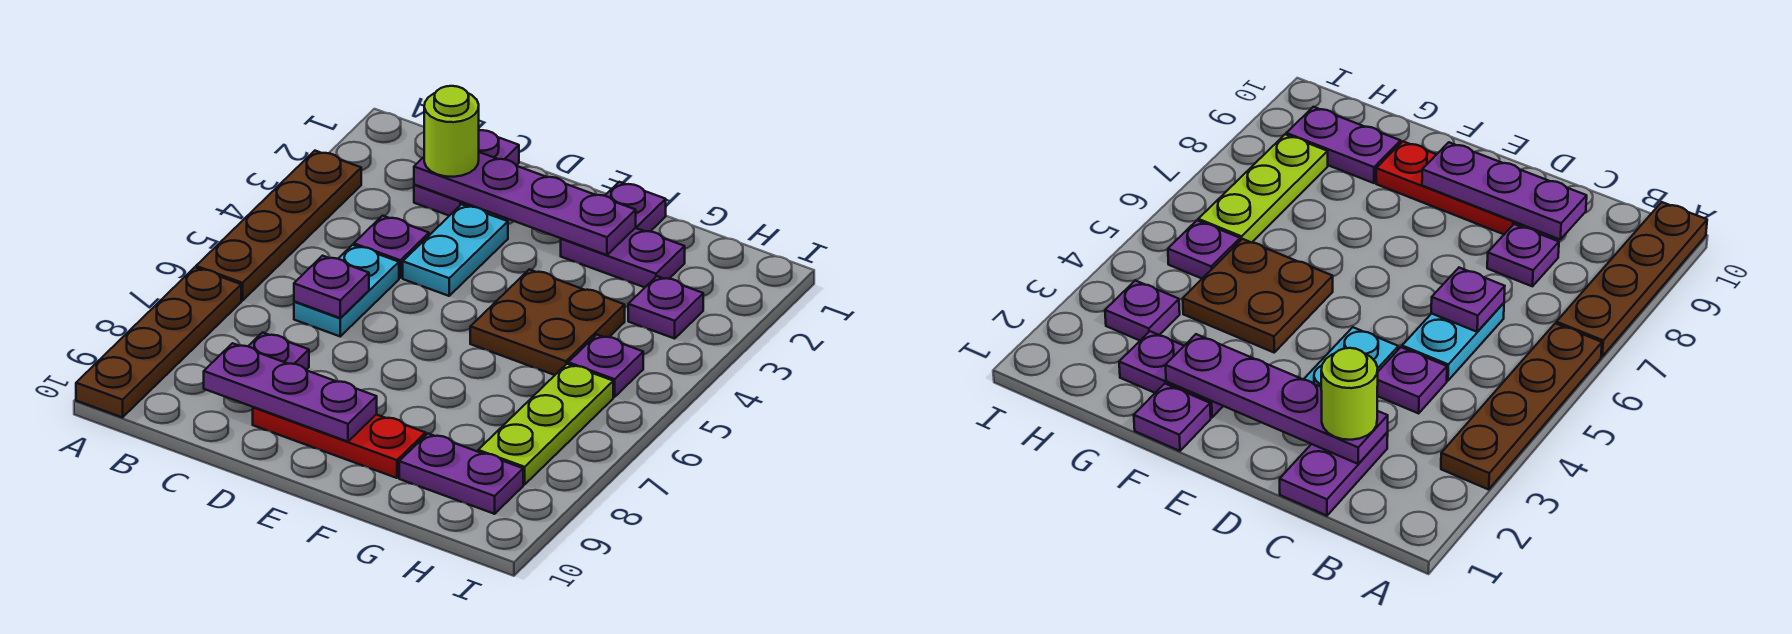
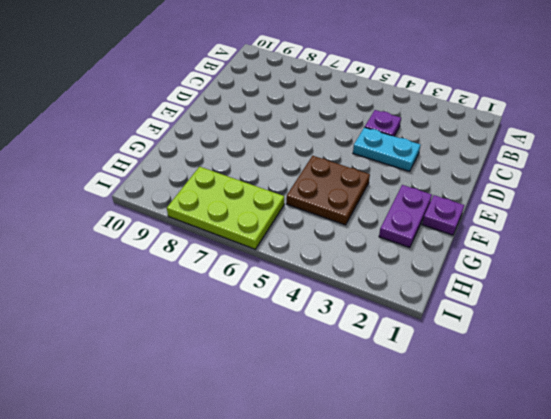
lime plate H6:I8 level 1 -> lime plate H6:H8 level 1
none -> brown plate A3:A6 level 1
none -> brown plate A7:A10 level 1
none -> purple plate C1:C2 level 1

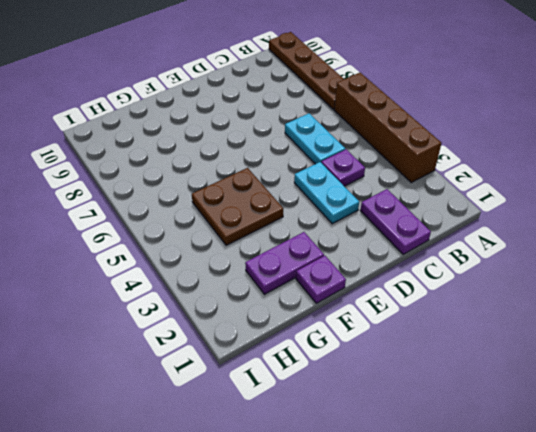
brown brick A3:A6 level 1 -> brown plate A3:A6 level 1
none -> purple plate C8 level 1
none -> red plate D9:F9 level 1
none -> purple plate G9:H9 level 1

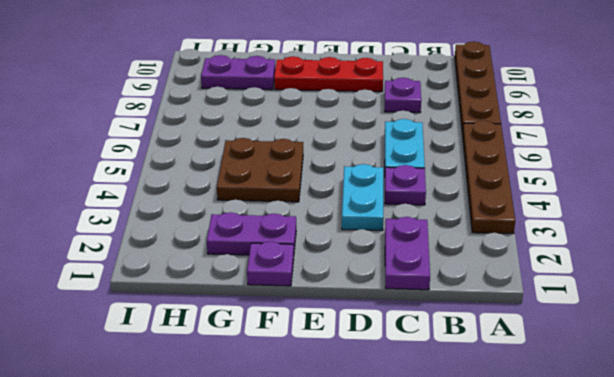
none -> purple plate H3 level 1
none -> purple plate H5 level 1
none -> lime plate H6:H8 level 1

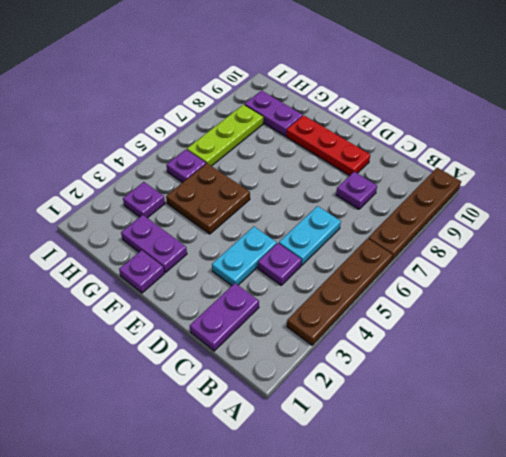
none -> purple plate C2:F2 level 2
none -> purple plate C6 level 2
none -> purple plate C9:E9 level 2

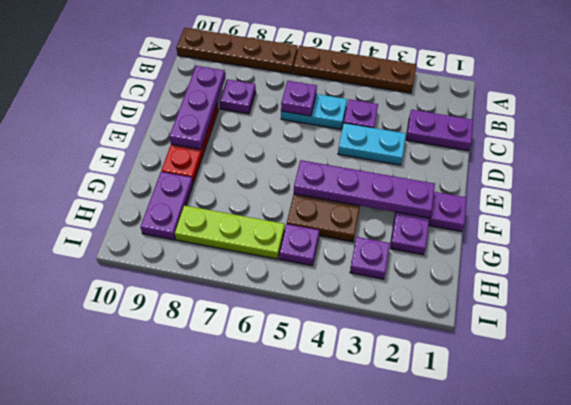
purple plate F2:F5 level 2 -> purple plate C2:F2 level 2
none -> lime round brick C2 level 3

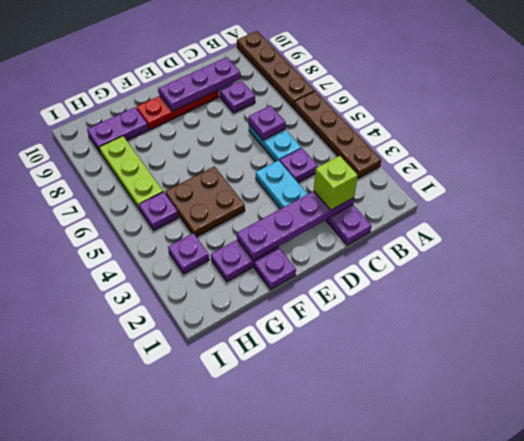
lime brick C2 level 3 -> lime round brick C2 level 3

